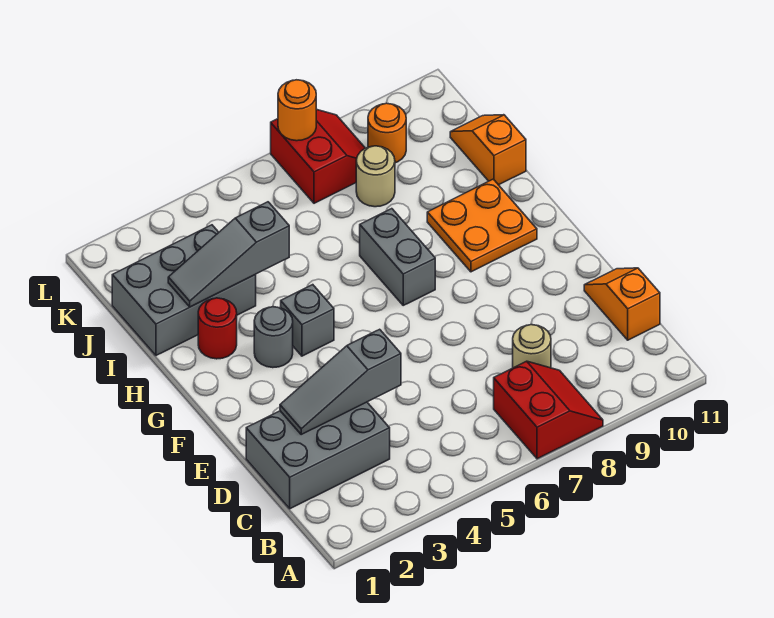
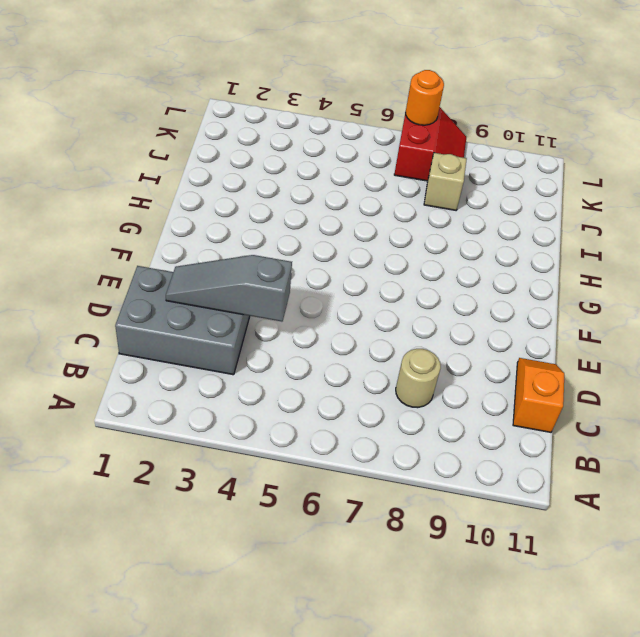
tan brick J8 level 1 -> tan round brick J8 level 1
none -> red slope A7:B8 level 1 top 7
none -> grey round brick G3 level 1
none -> grey brick G4 level 1

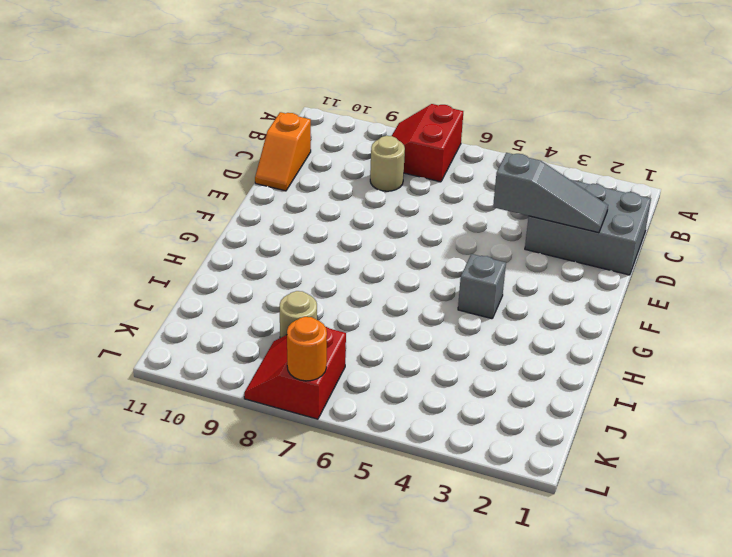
none -> grey round brick G3 level 1
none -> grey brick G7:H7 level 1
none -> orange plate G9:H10 level 1

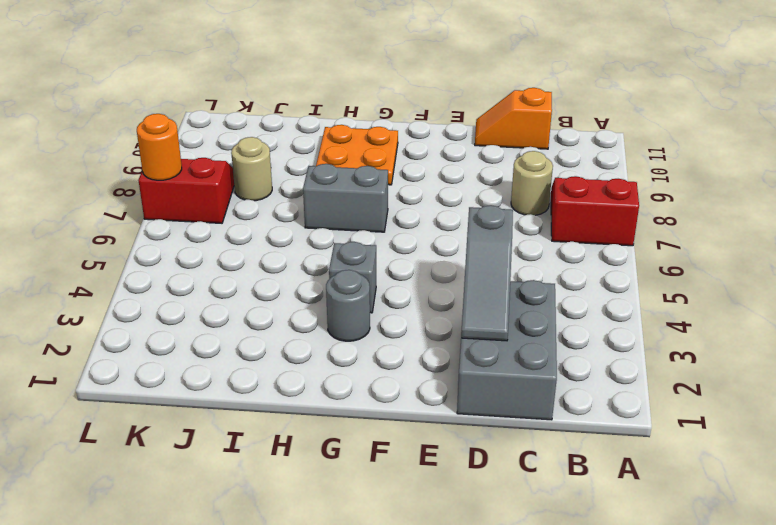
none -> red round brick H2 level 1
none -> grey brick I1:J3 level 1
none -> orange slope I11:J11 level 1 top I

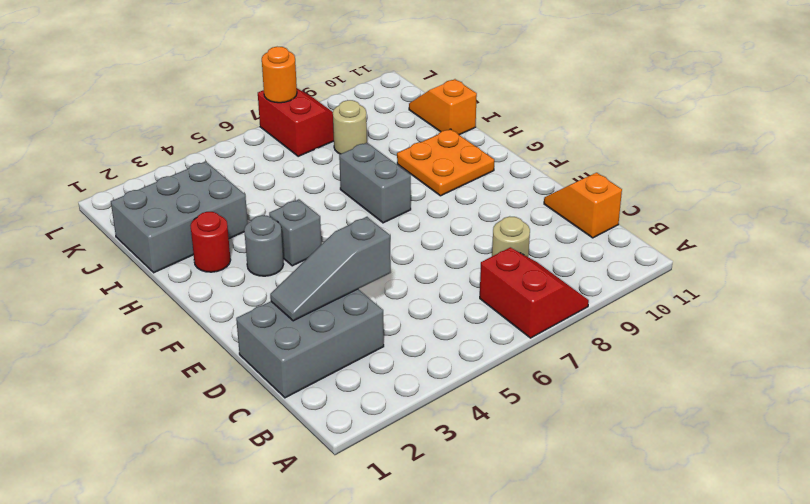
none -> orange round brick K9 level 1
none -> grey slope I2:I4 level 2 top 4

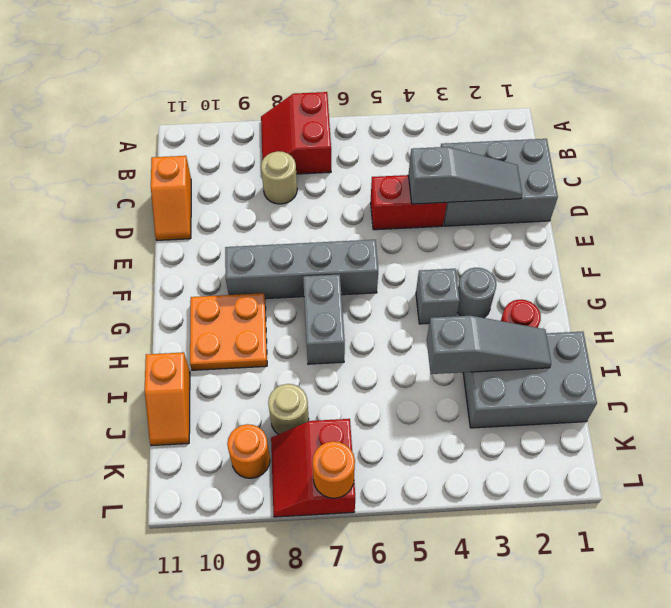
red brick D4:D5 level 1 -> none
grey brick F6:F9 level 1 -> none

